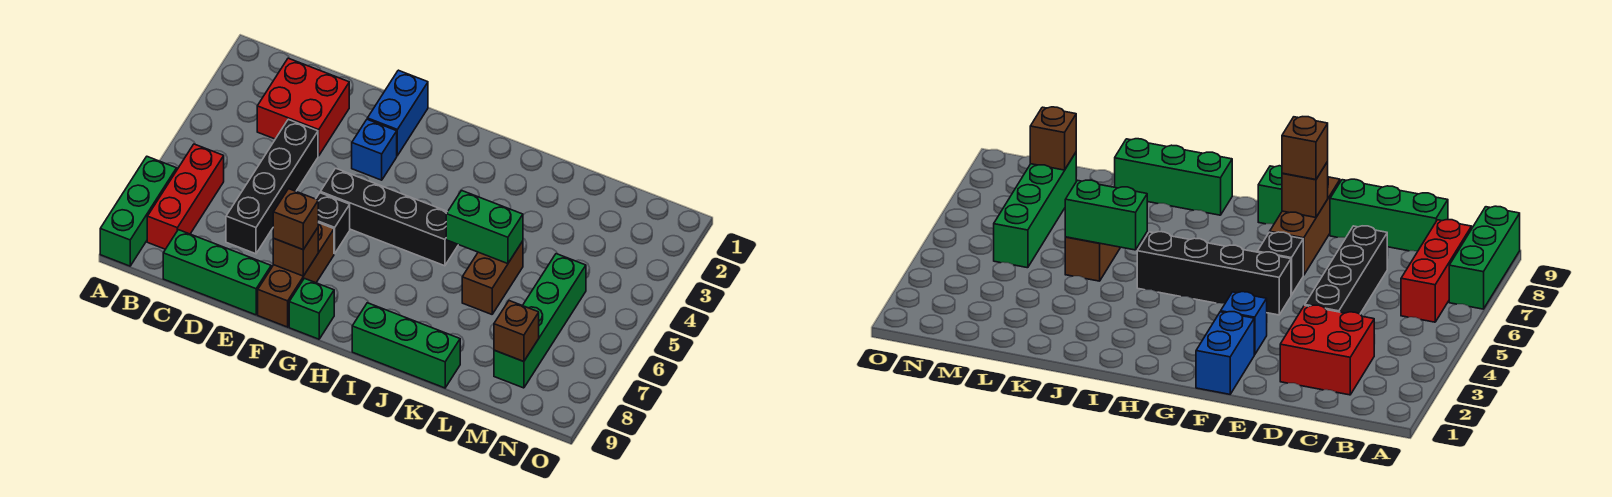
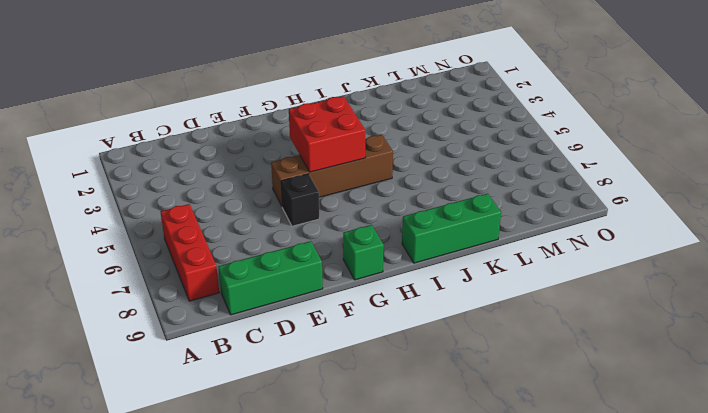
brown brick F5:I5 level 1 -> black brick F5:I5 level 1
red brick G4:H5 level 2 -> red brick C2:D3 level 1
none -> green brick A7:A9 level 1
none -> black brick D4:D7 level 1
none -> blue brick F1:F2 level 1

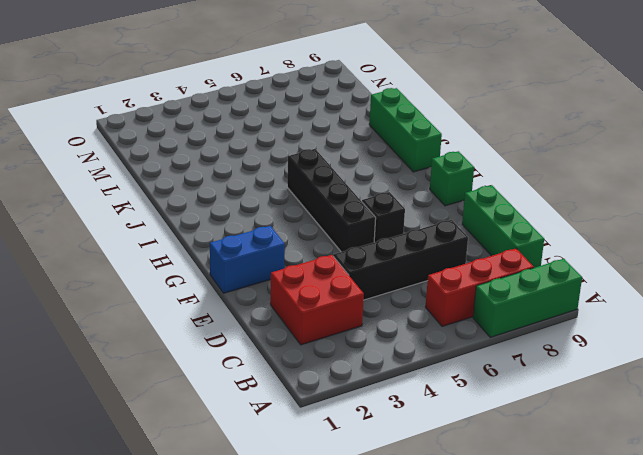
none -> blue brick F3 level 1
none -> brown brick F7:F9 level 1
none -> brown brick K5:K6 level 1

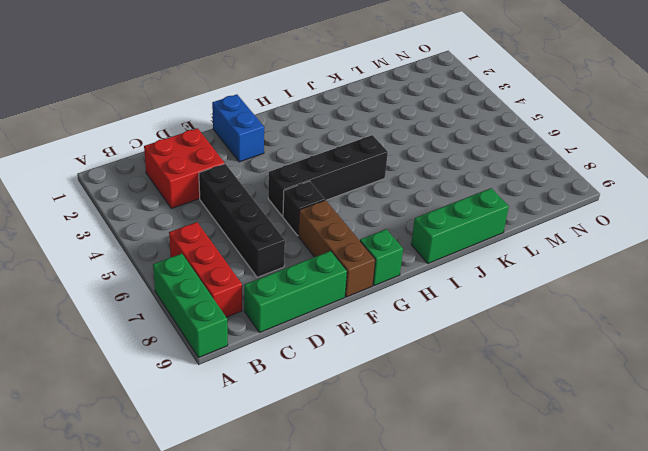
none -> blue brick F3 level 1
none -> brown brick K5:K6 level 1
none -> green brick M5:M8 level 1

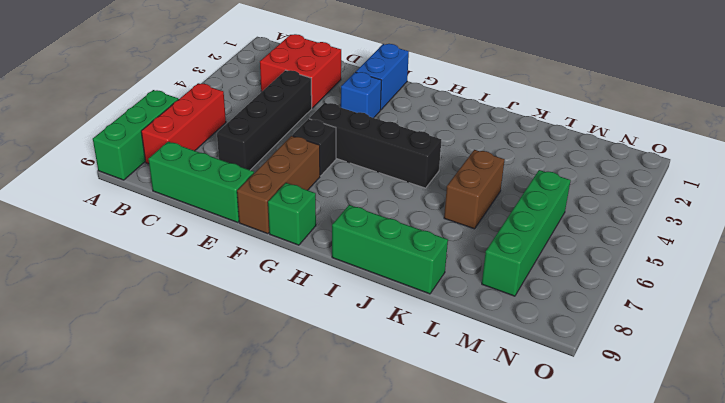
none -> brown brick F8 level 2
none -> green brick J5:K5 level 2
none -> brown brick M8 level 2

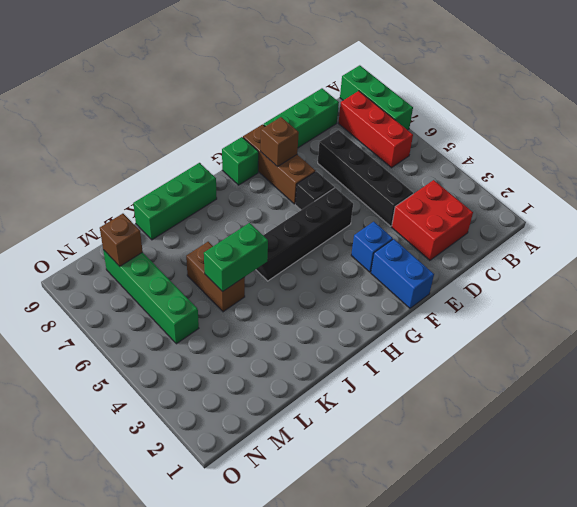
none -> brown brick F8 level 3

